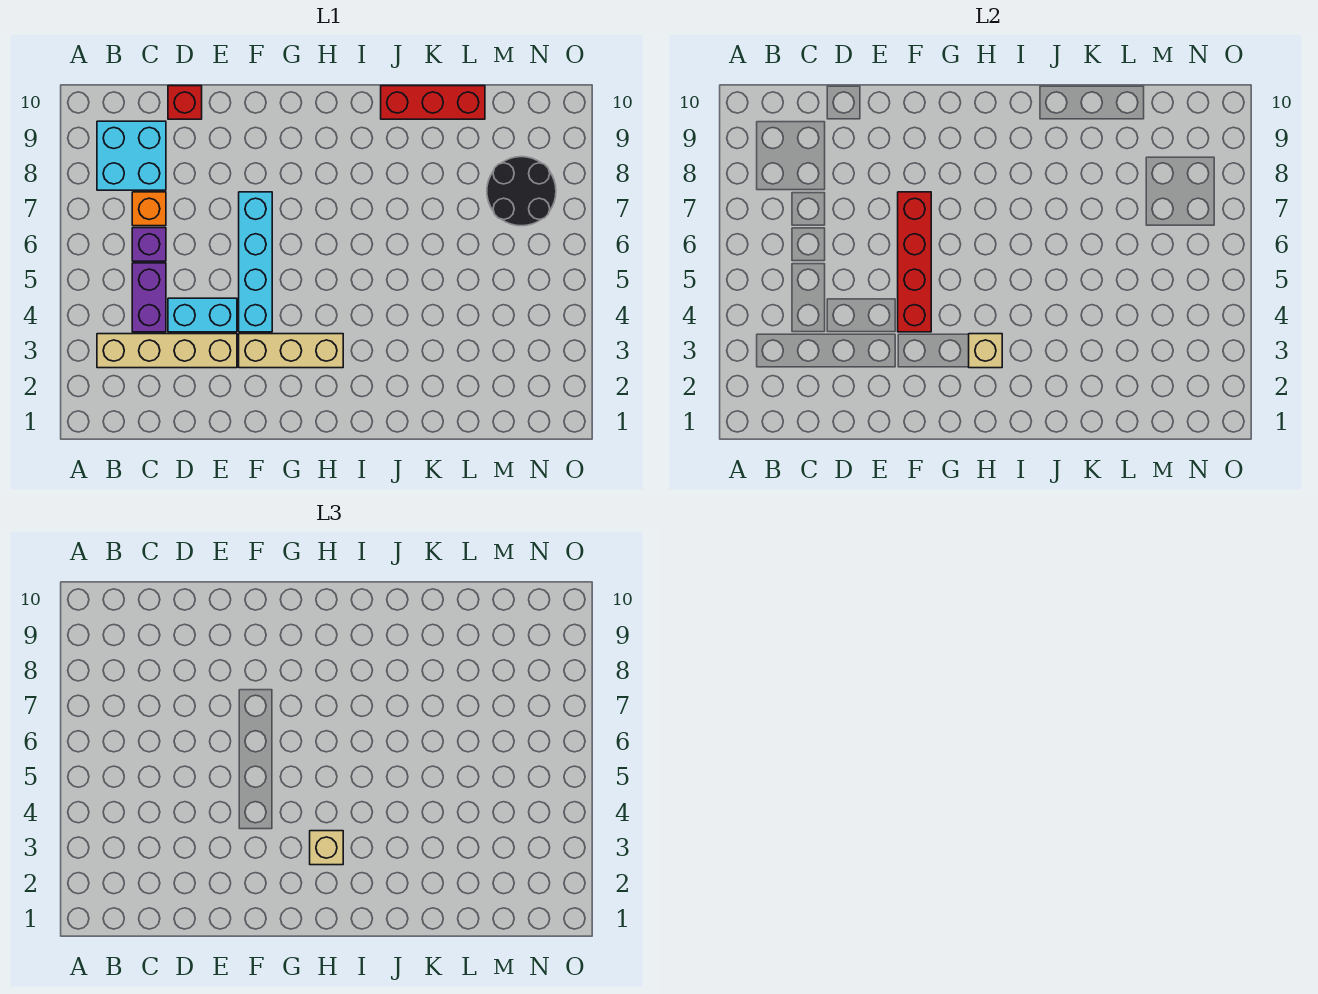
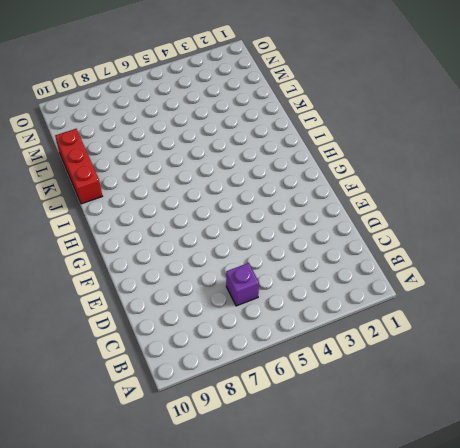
none -> tan brick B3:E3 level 1
none -> cyan brick B8:C9 level 1
none -> purple brick C4:C5 level 1

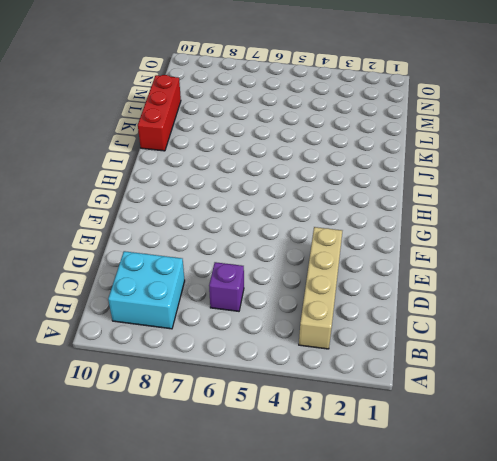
none -> purple brick C4:C5 level 1
none -> orange brick C7 level 1
none -> cyan brick D4:E4 level 1

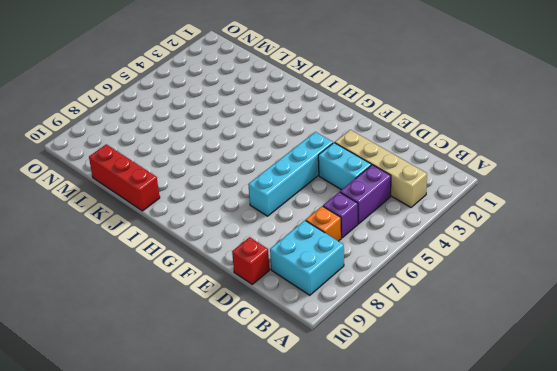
none -> tan brick F3:H3 level 1
none -> black round brick M7:N8 level 1
none -> red brick F4:F7 level 2

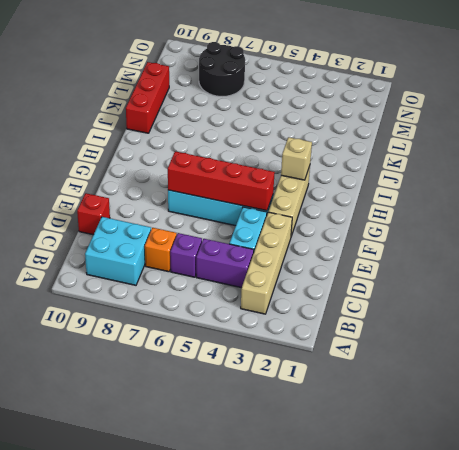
none -> tan brick H3 level 3

